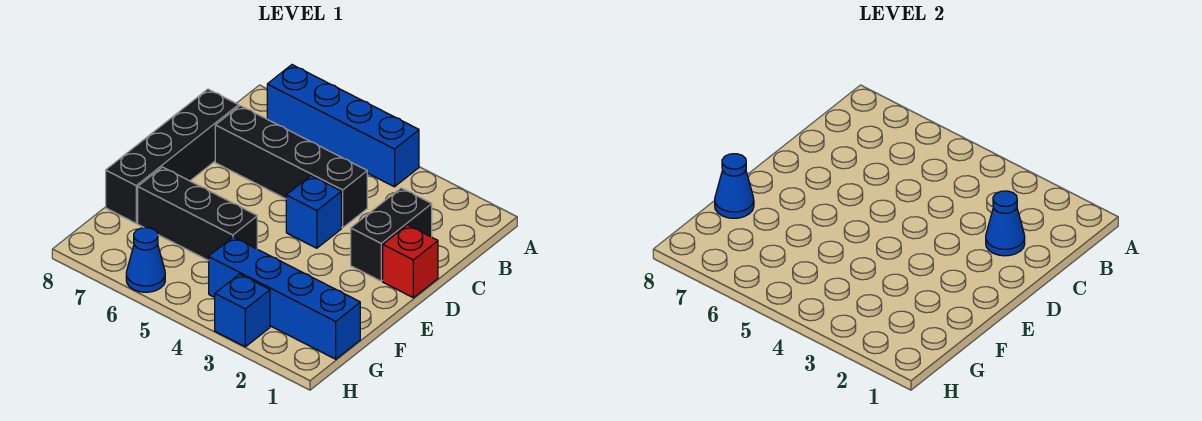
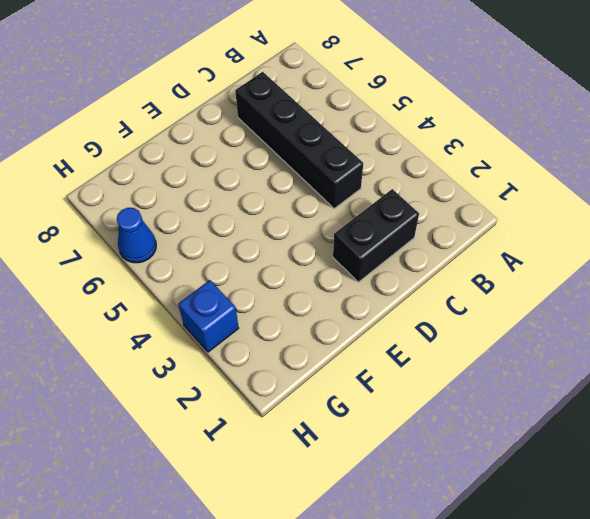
none -> blue brick A4:A7 level 1
none -> black brick C8:F8 level 1
none -> red brick D1 level 1

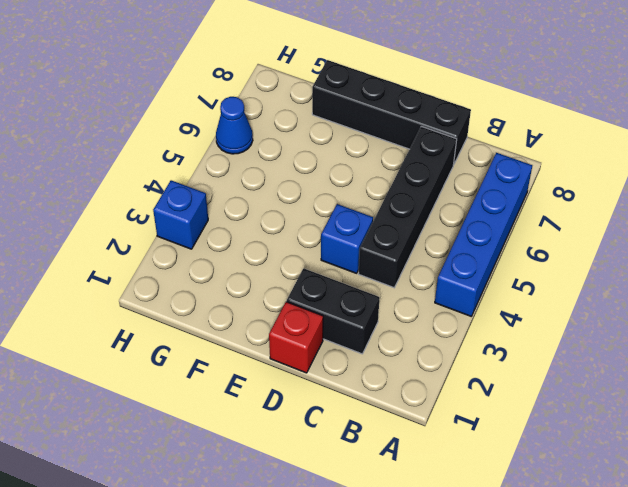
none -> black brick F5:F7 level 1
none -> blue brick G1:G4 level 1
none -> blue cone C2 level 2

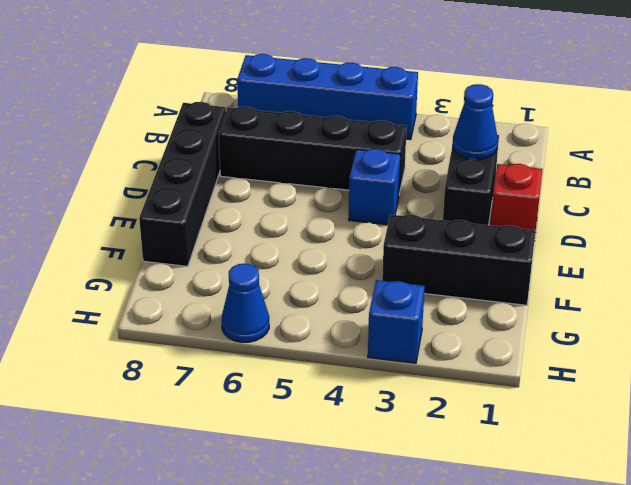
black brick F1:F3 level 1 -> black brick F5:F7 level 1
none -> blue brick G1:G4 level 1
none -> blue cone F8 level 2

